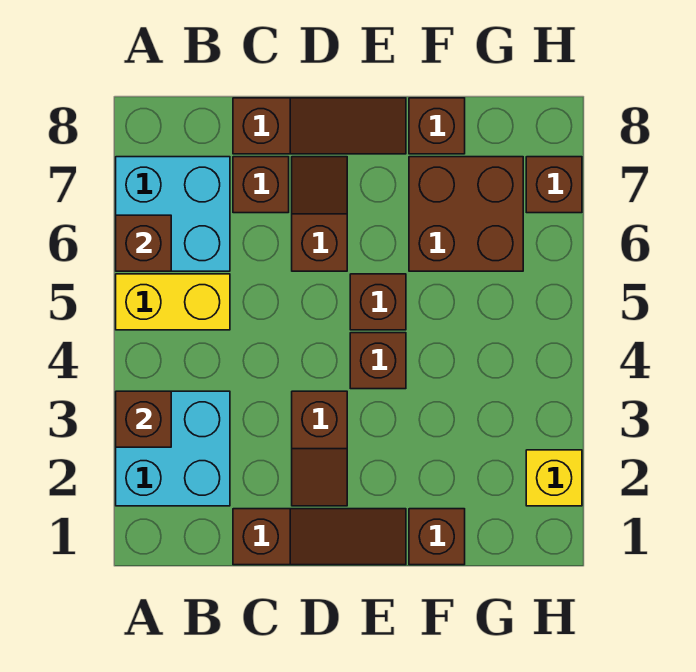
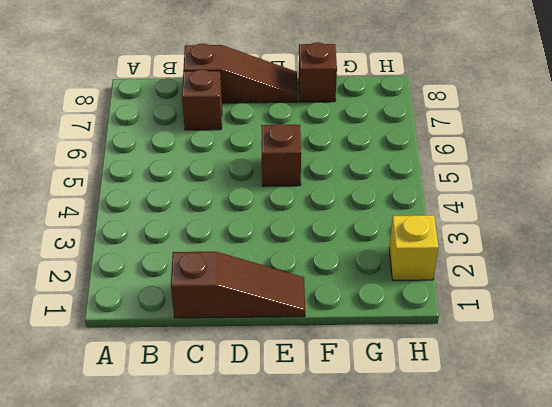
none -> cyan brick A2:B3 level 1
none -> yellow brick A5:B5 level 1
none -> cyan brick A6:B7 level 1

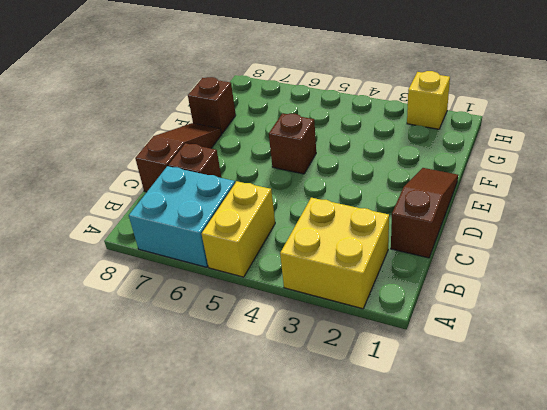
yellow brick A2:B3 level 1 -> cyan brick A2:B3 level 1
none -> brown slope D2:D3 level 1 top 3
none -> brown slope D6:D7 level 1 top 6
none -> brown brick E4 level 1

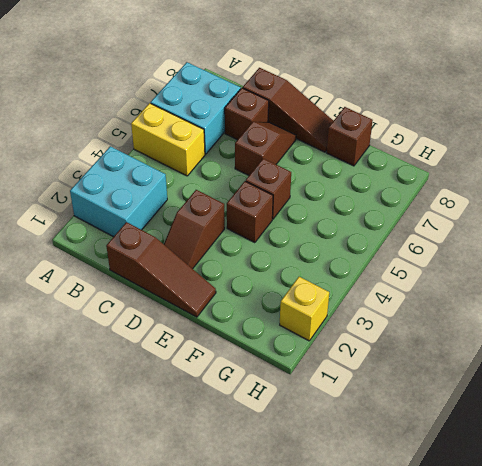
none -> brown brick F1 level 1
none -> brown brick F6:G7 level 1
none -> brown brick H7 level 1

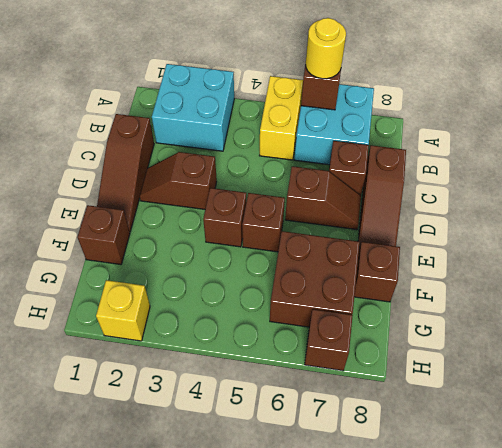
yellow round brick A6 level 3 -> none
none -> brown brick A3 level 2

